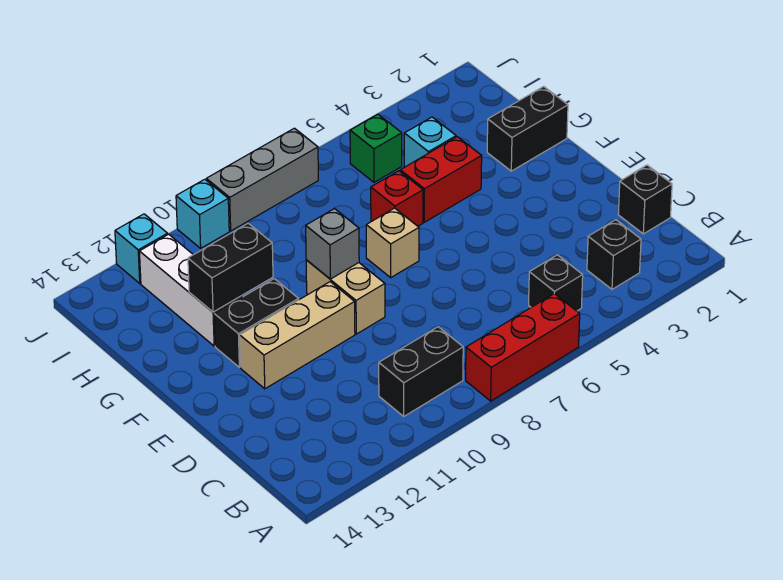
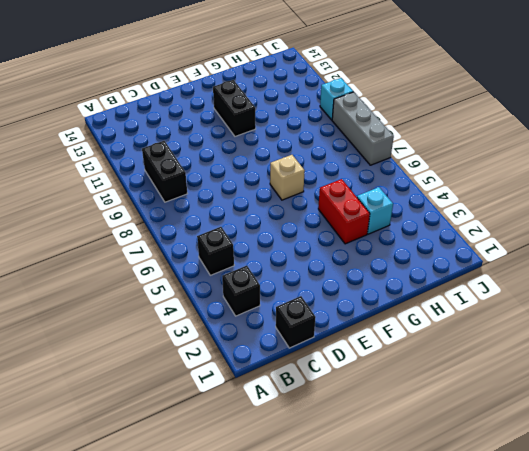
none -> red brick A6:A8 level 1
none -> tan brick E9:F9 level 1
none -> tan brick E10:E12 level 1

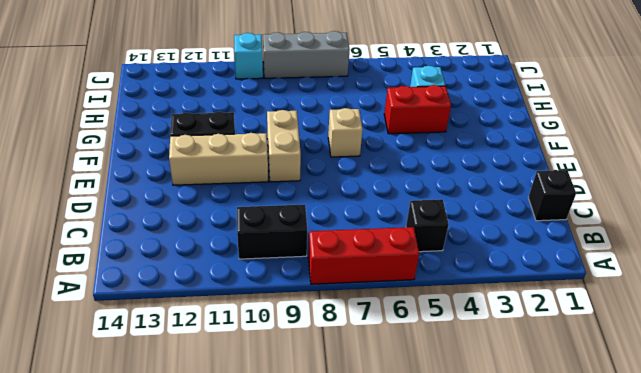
none -> black brick B3 level 1
none -> black brick G1:G2 level 1
none -> red brick G6 level 1

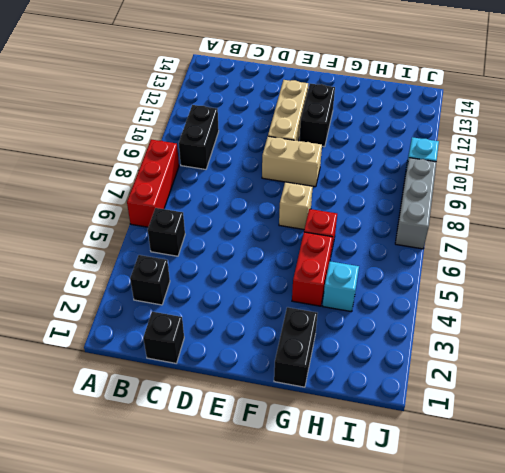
none -> white brick G12:I12 level 1
none -> green brick I5 level 1
none -> cyan brick J12 level 1

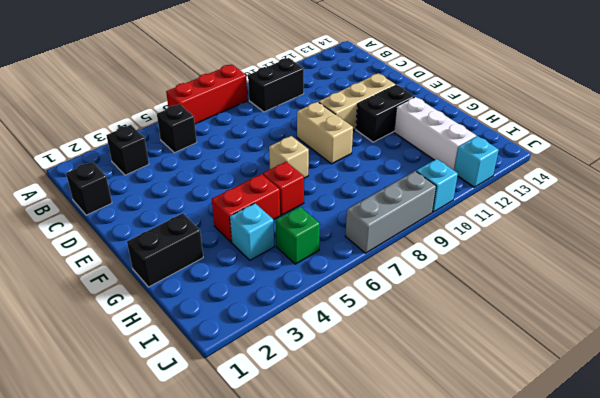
none -> grey brick F9 level 2
none -> black brick G11:G12 level 2

